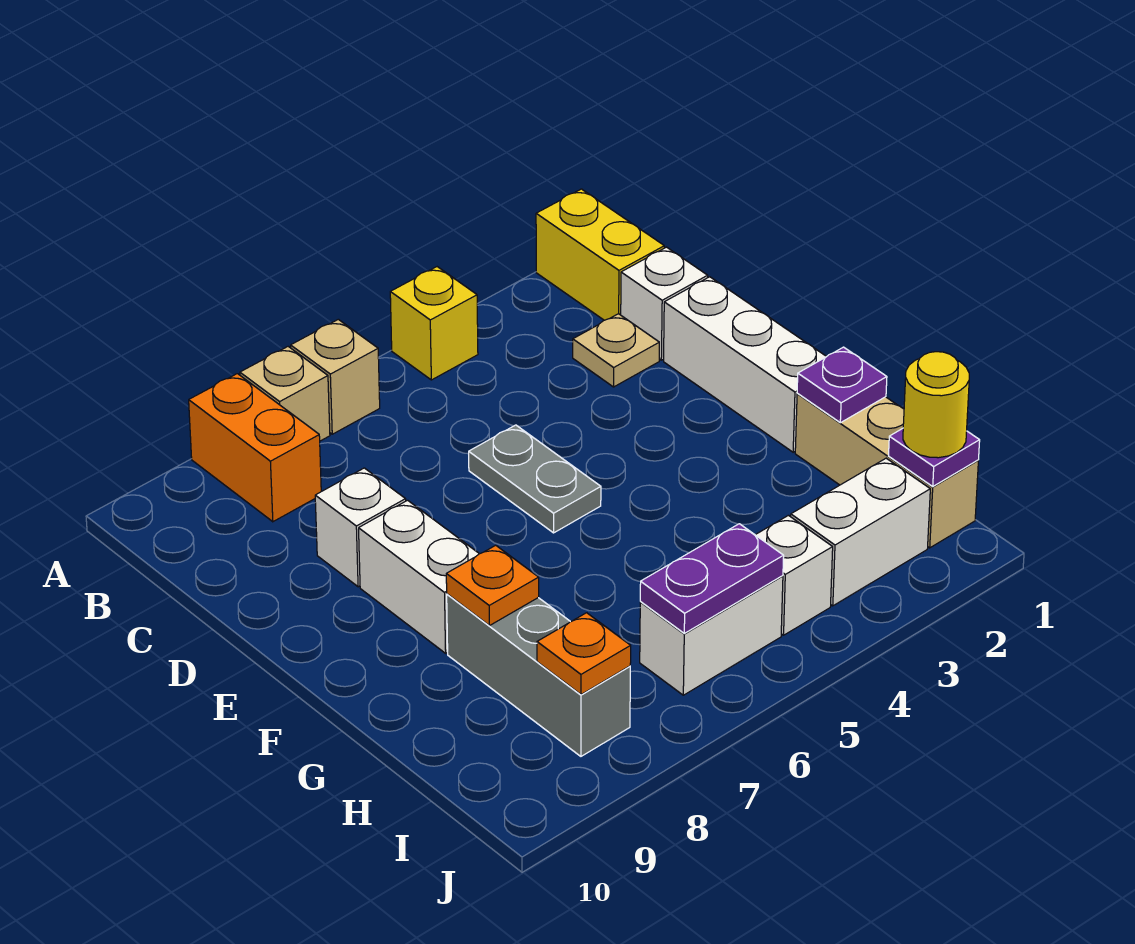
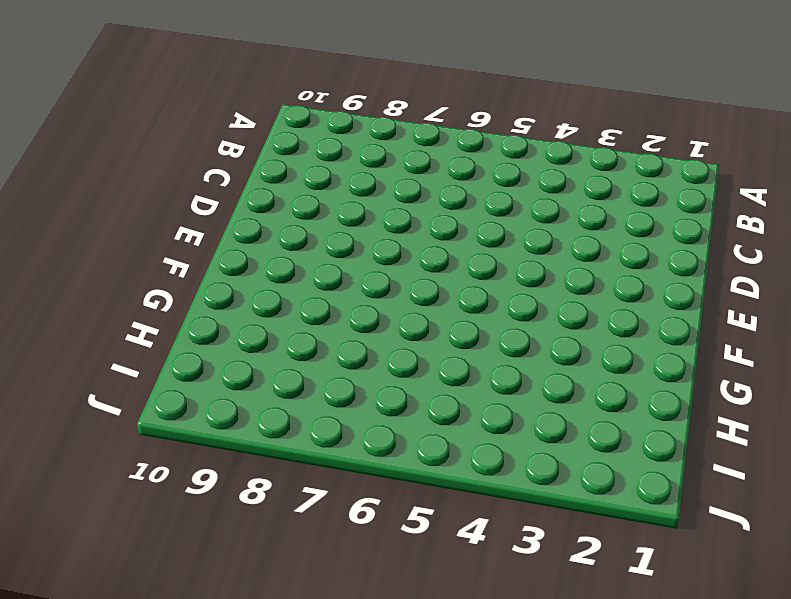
none -> yellow brick A1:B1 level 1
none -> yellow brick A4 level 1
none -> tan brick A6 level 1

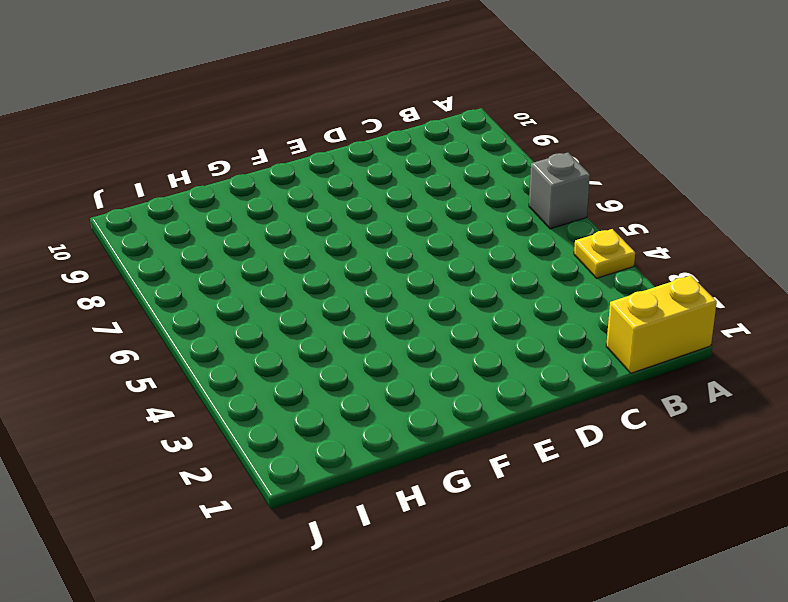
yellow plate A4 level 1 -> yellow brick A4 level 1
grey brick A6 level 1 -> tan brick A6 level 1
none -> tan brick A7 level 1
none -> orange brick A8:B8 level 1
none -> white brick C1 level 1

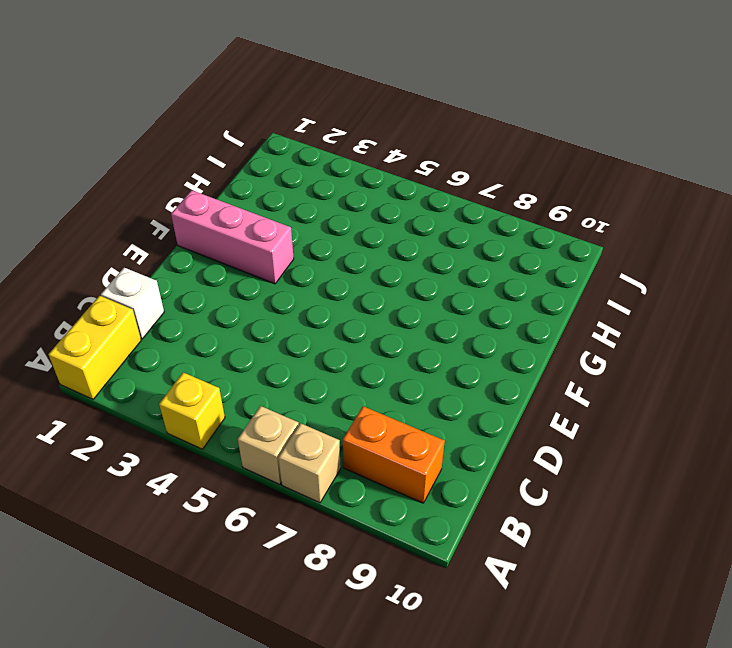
orange brick B8:B9 level 1 -> orange brick A8:B8 level 1
pink brick F1:F3 level 1 -> white brick D1:F1 level 1
none -> tan plate C2 level 1
none -> grey plate D5:E5 level 1
none -> white brick D8 level 1

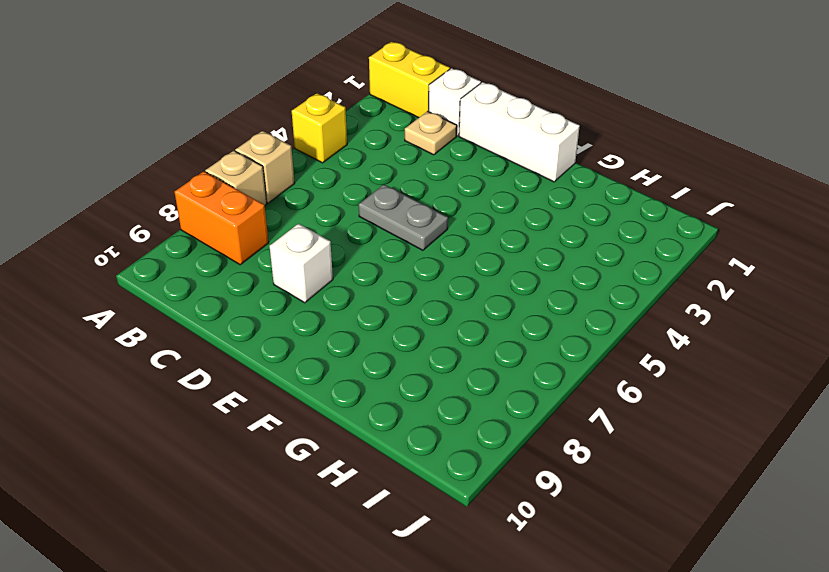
none -> white brick E8:F8 level 1
none -> tan brick G1:I1 level 1
none -> grey brick G8:I8 level 1

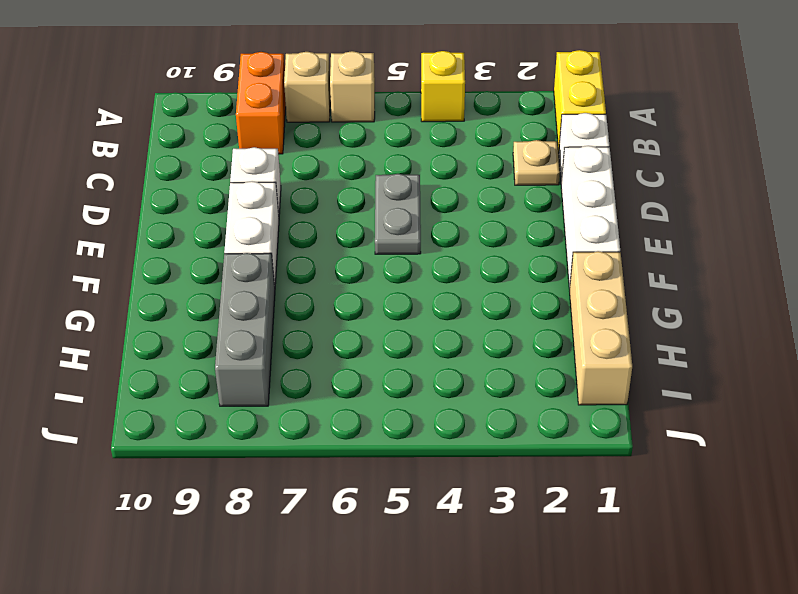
none -> white brick I2:I3 level 1
none -> white brick I4 level 1
none -> white brick I5:I6 level 1

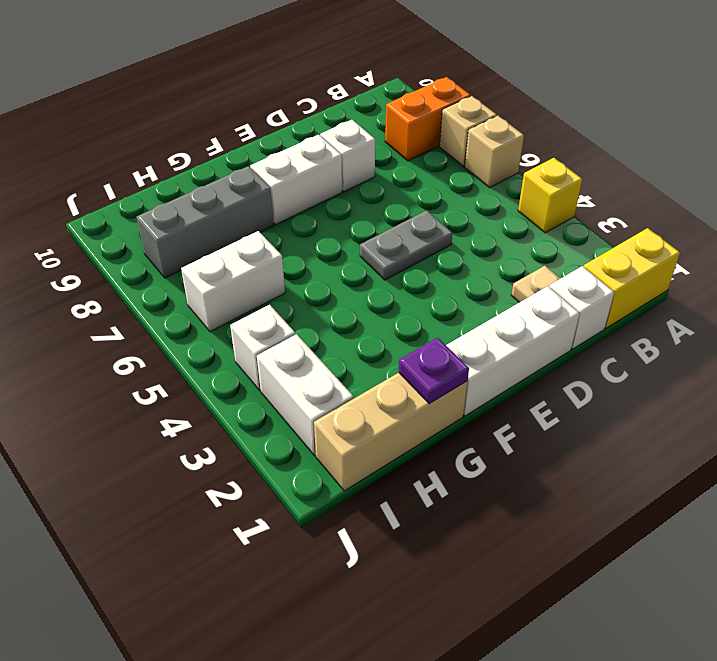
white brick H6:I6 level 1 -> white brick I5:I6 level 1
none -> orange plate G8 level 2
none -> purple plate I1 level 2
none -> purple plate I5:I6 level 2

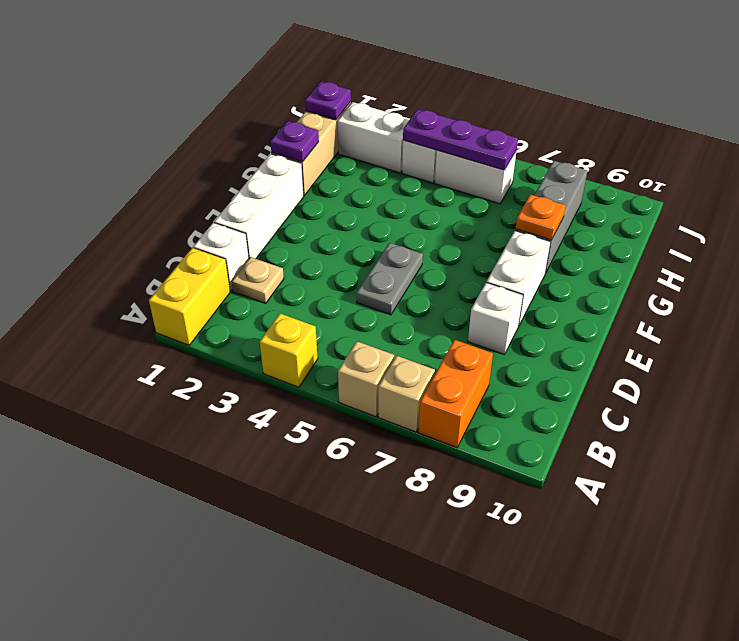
purple plate I4:I6 level 2 -> purple plate I5:I6 level 2
none -> orange plate I8 level 2
none -> yellow round brick I1 level 3

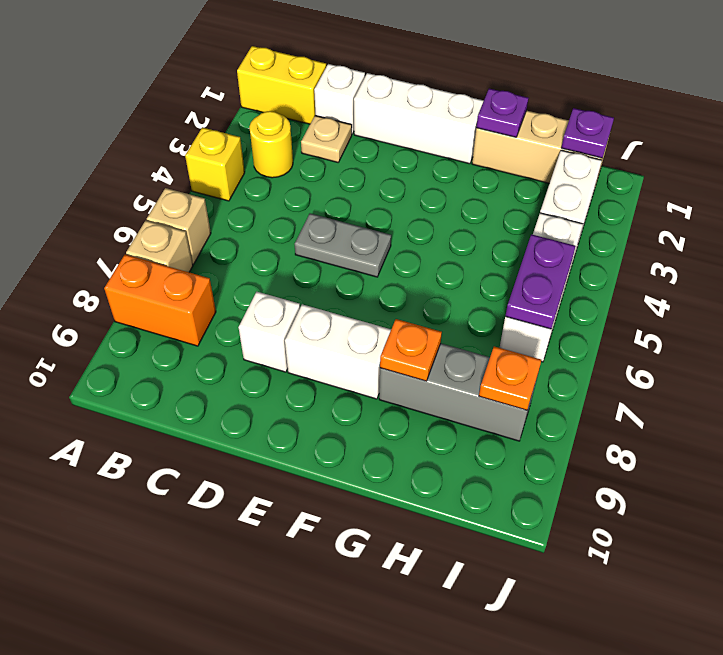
yellow round brick B3 level 1 -> yellow round brick I1 level 3

